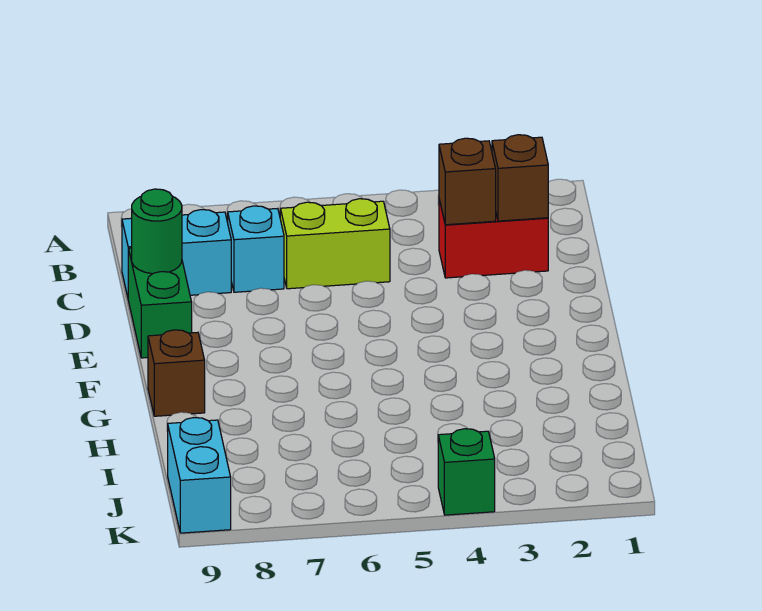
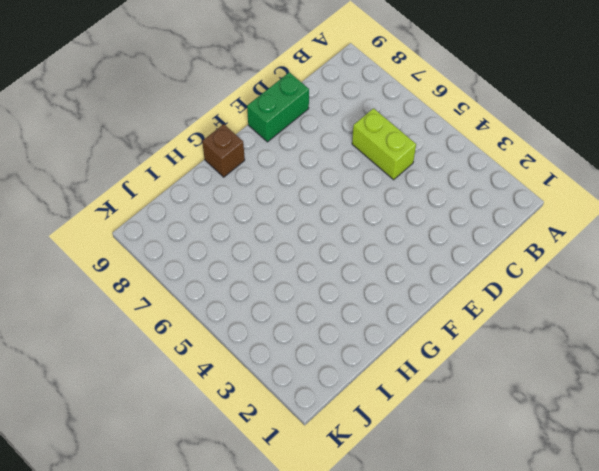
none -> red brick C2:C3 level 1
none -> cyan brick C7 level 1

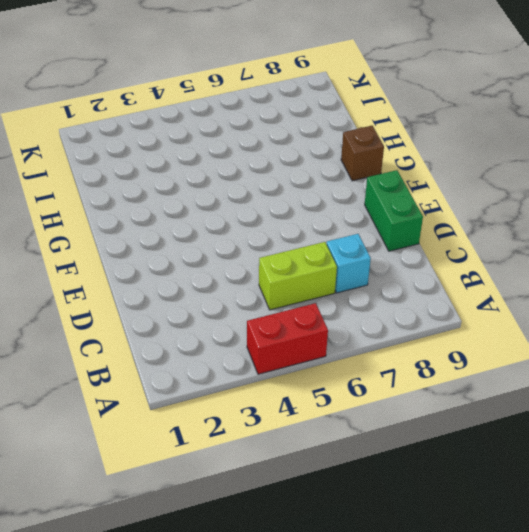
red brick A4:A5 level 1 -> red brick C2:C3 level 1
none -> cyan brick C8:C9 level 1
none -> cyan brick J9:K9 level 1

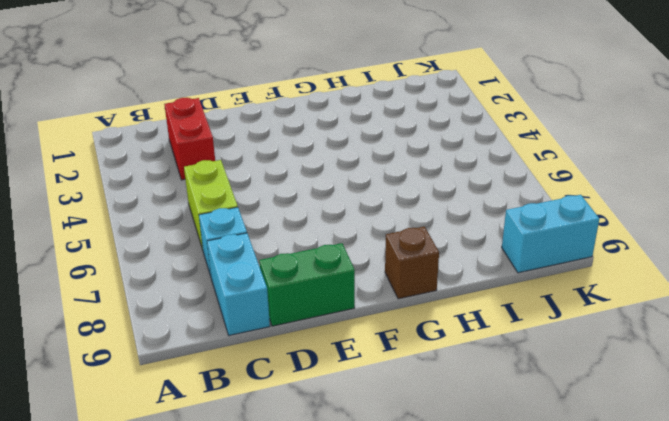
none -> green brick K4 level 1
none -> brown brick C2 level 2

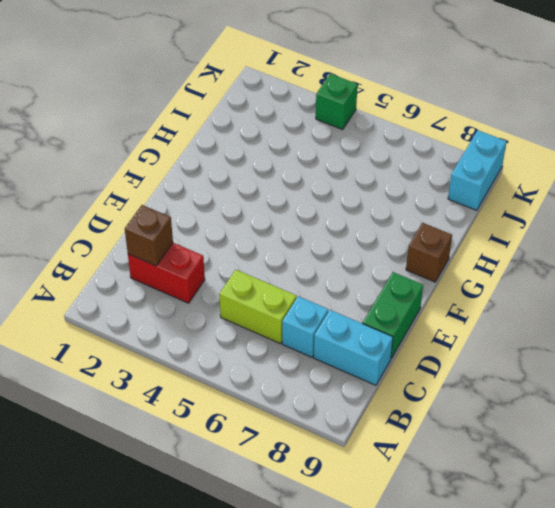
none -> brown brick C3 level 2
none -> green round brick D9 level 2

